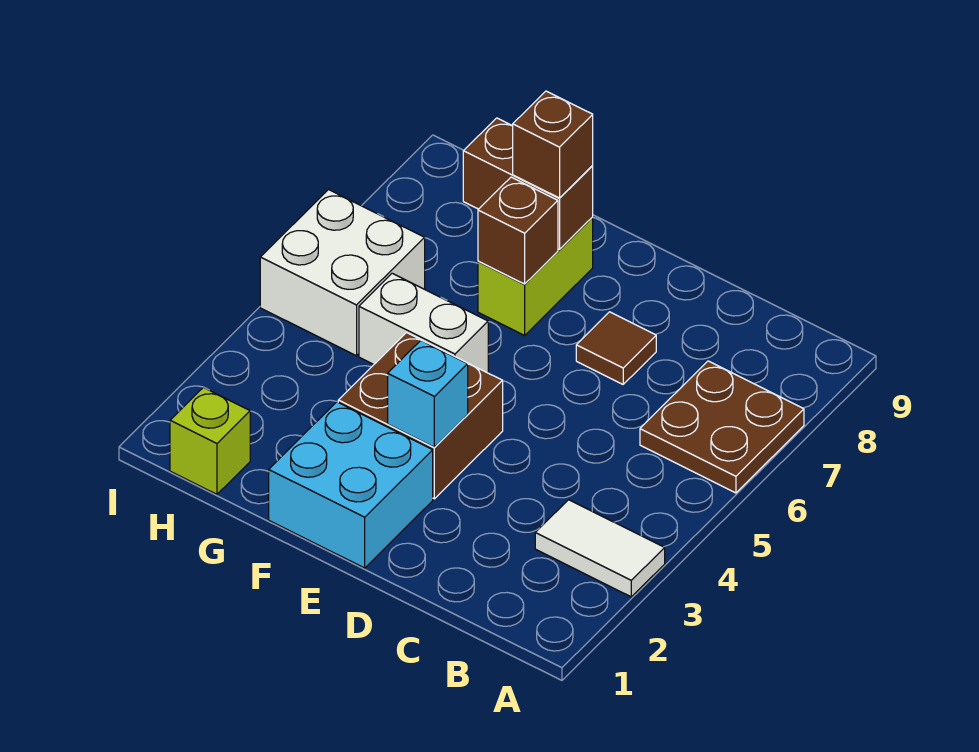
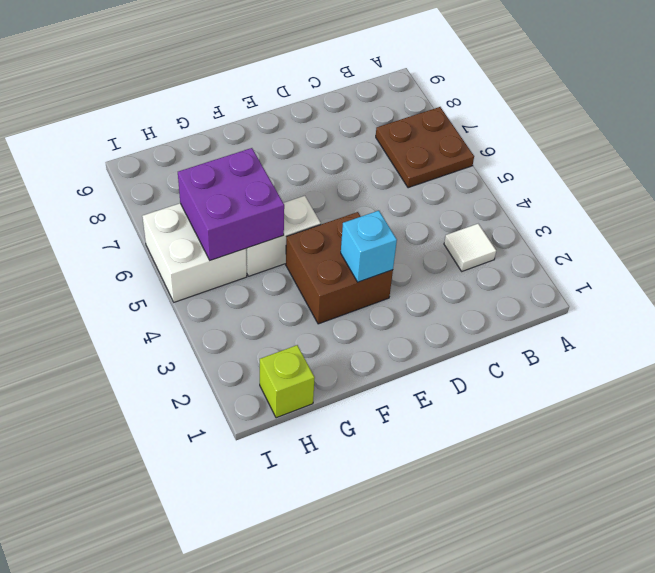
white tile B3 level 1 -> white tile A3:B3 level 1
purple brick G5:H6 level 2 -> none
none -> brown tile D7 level 1
none -> cyan brick E1:F2 level 1
none -> lime brick F7:F8 level 1

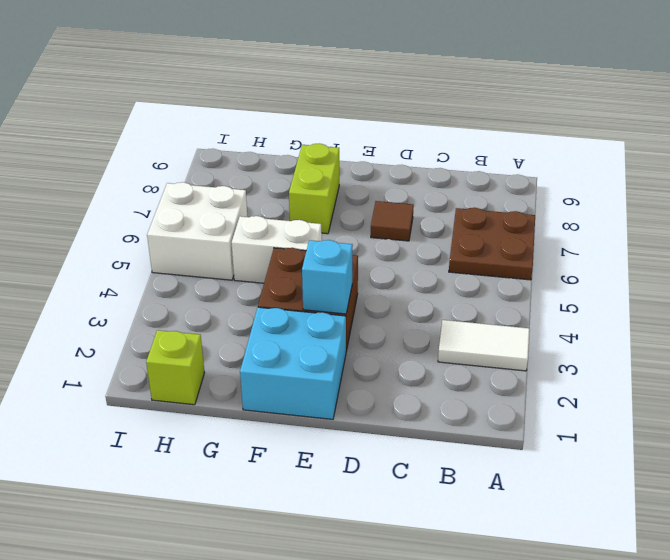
none -> brown brick F7 level 2
none -> brown brick F8:G8 level 2
none -> brown brick F8 level 3

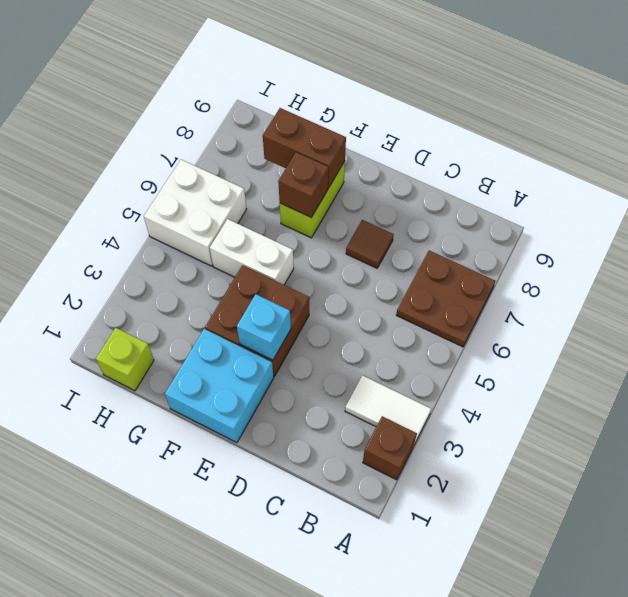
brown brick A2 level 1 -> brown brick F8 level 3

